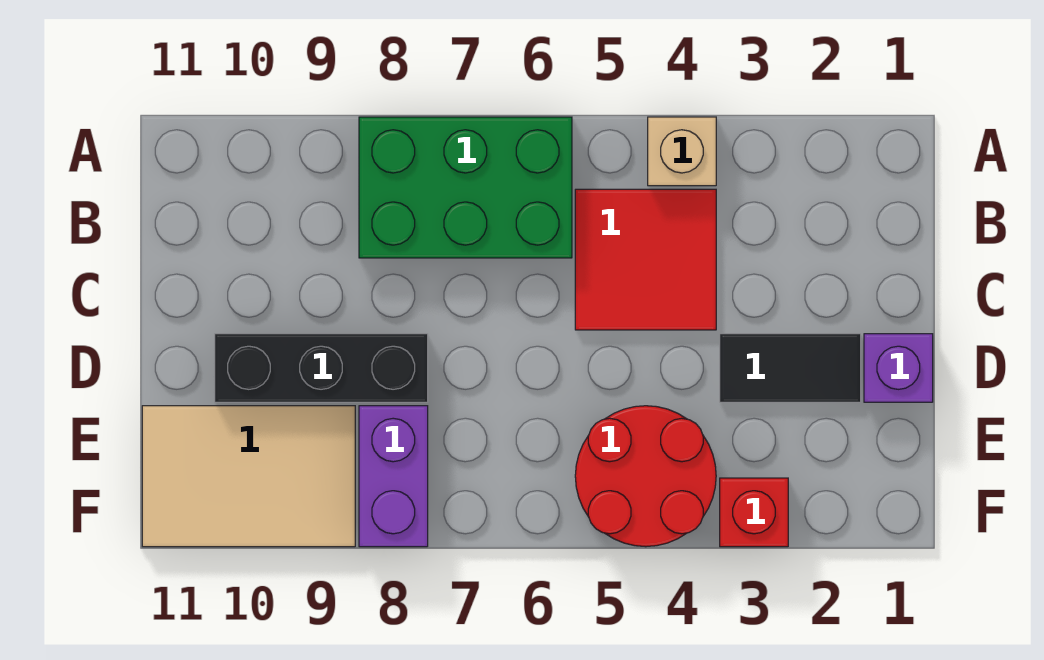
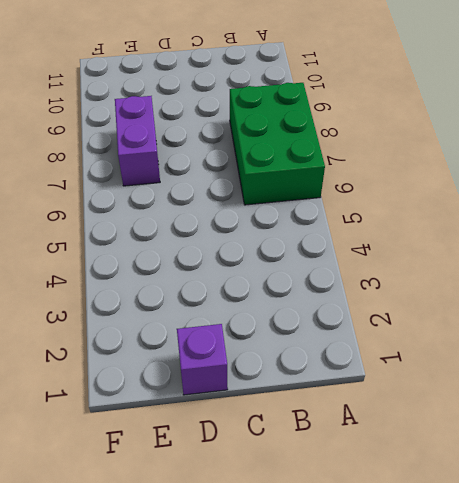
purple brick E7:E8 level 1 -> purple brick E8:F8 level 1
none -> tan brick A4 level 1
none -> red tile B4:C5 level 1

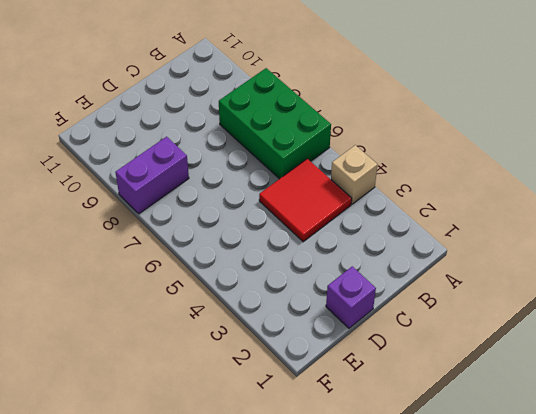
none -> black tile D2:D3 level 1
none -> black brick D8:D10 level 1

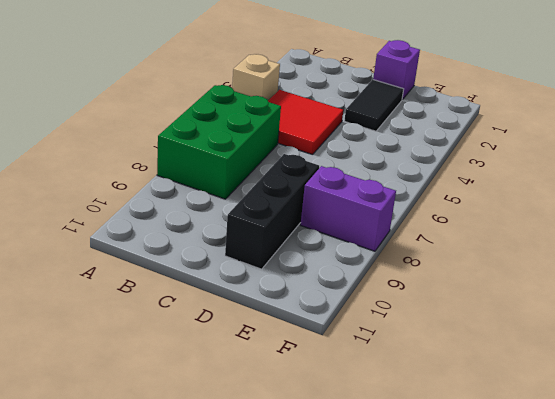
none -> red round brick E4:F5 level 1
none -> tan tile E9:F11 level 1

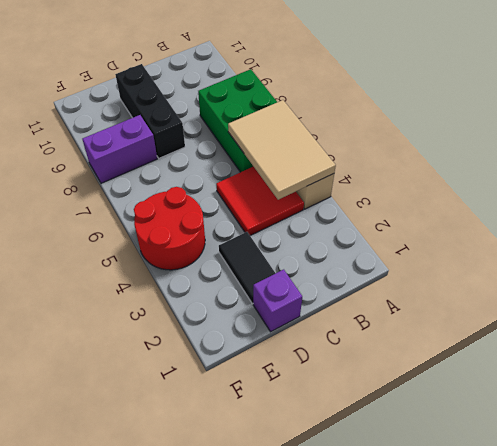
tan tile A4:B6 level 2 -> tan tile E9:F11 level 1
none -> red brick F3 level 1

